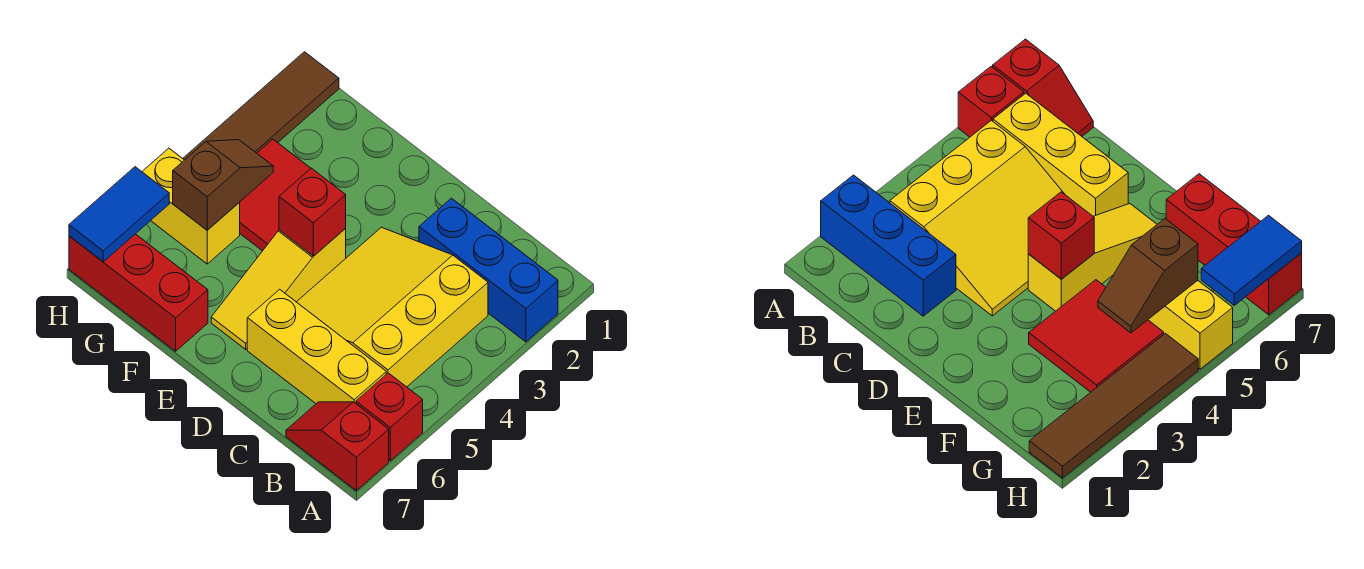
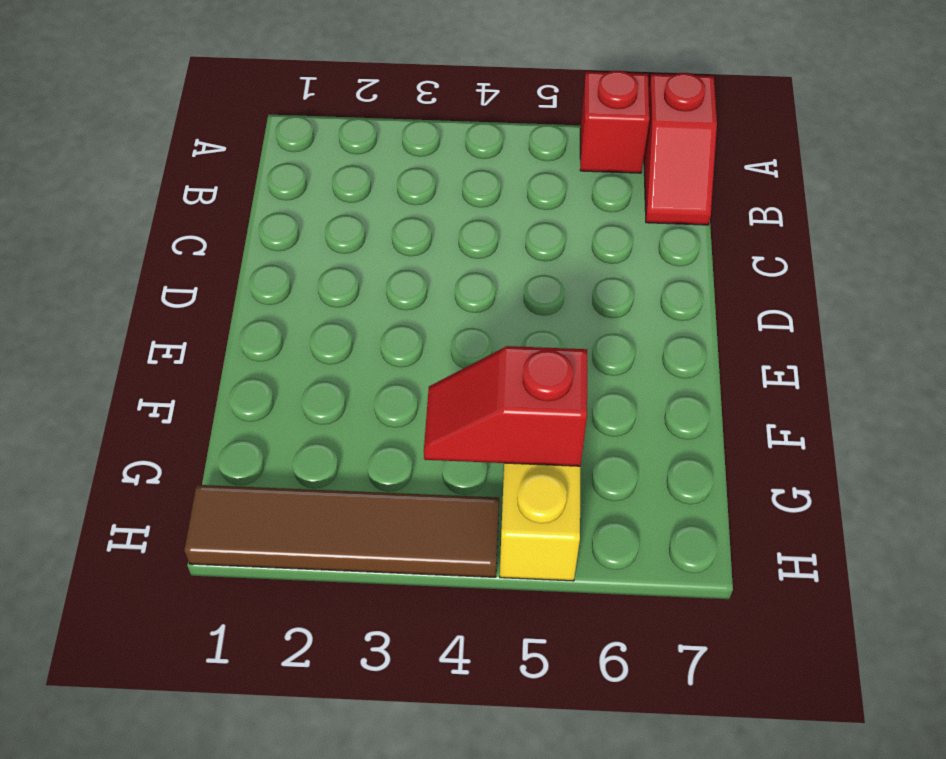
red slope G4:G5 level 2 top 5 -> brown slope G4:G5 level 2 top 5
none -> blue brick A2:C2 level 1
none -> yellow slope B3:D5 level 1 top B
none -> yellow brick B6:D6 level 1

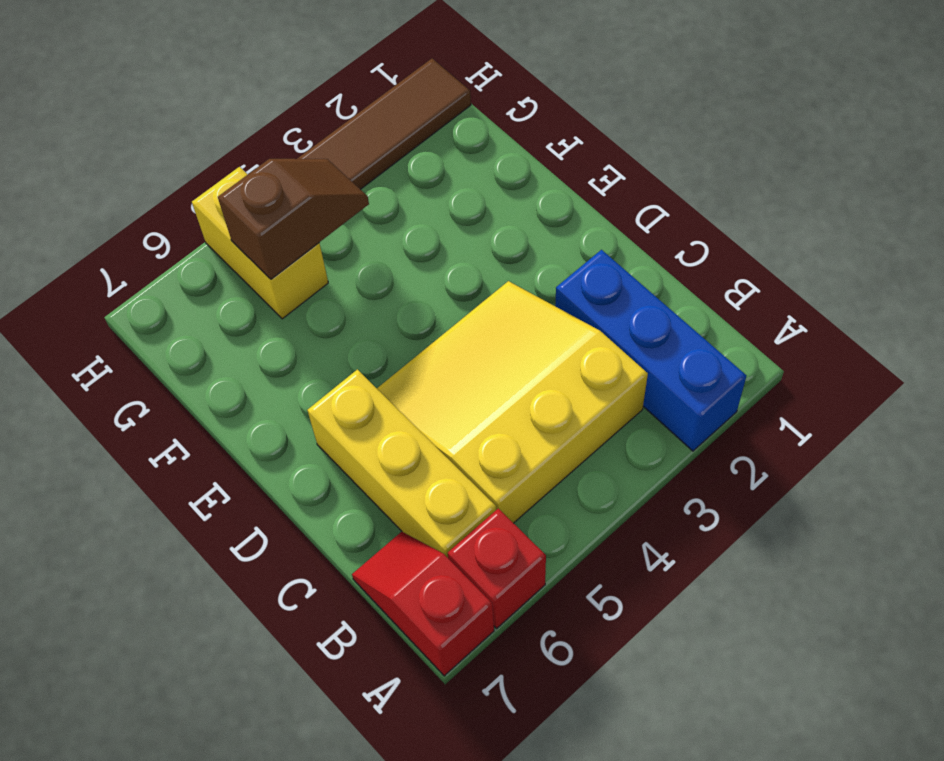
none -> yellow slope E4:E6 level 1 top 4
none -> red tile F3:G4 level 1
none -> red brick F7:H7 level 1

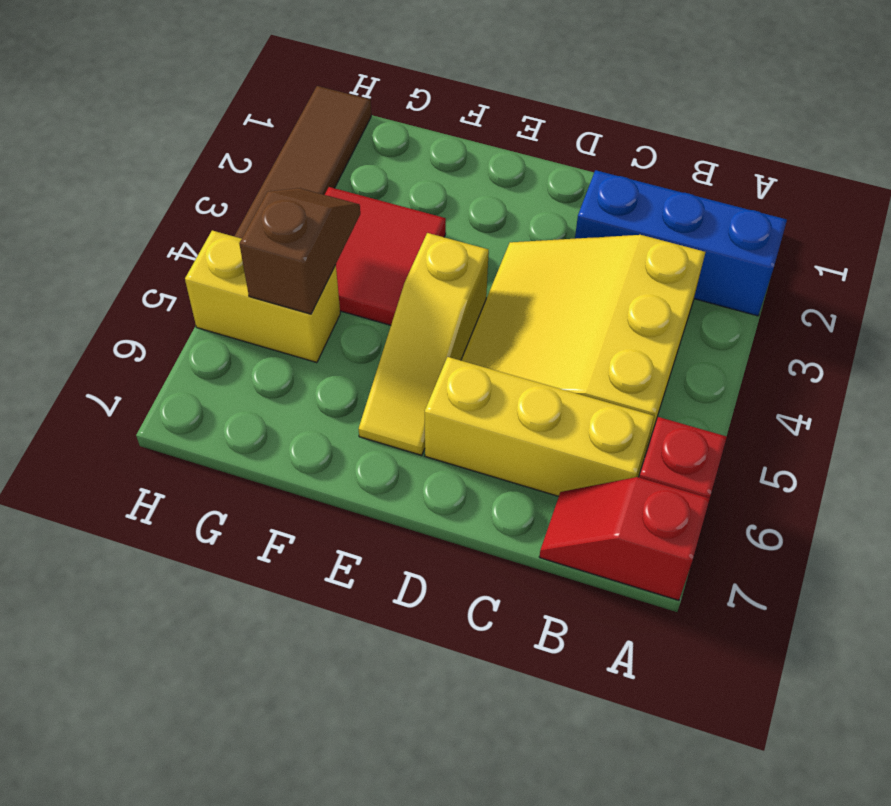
none -> red brick F7:H7 level 1
none -> red brick E4 level 2
none -> blue tile H6:H7 level 2

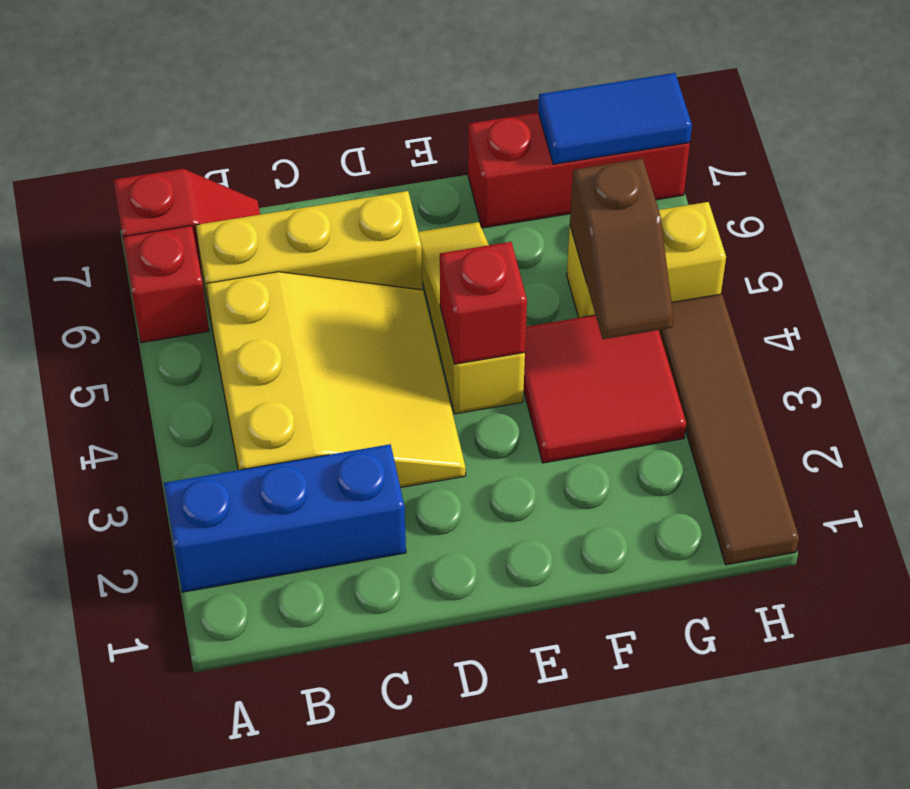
blue tile G7:H7 level 2 -> blue tile H6:H7 level 2

